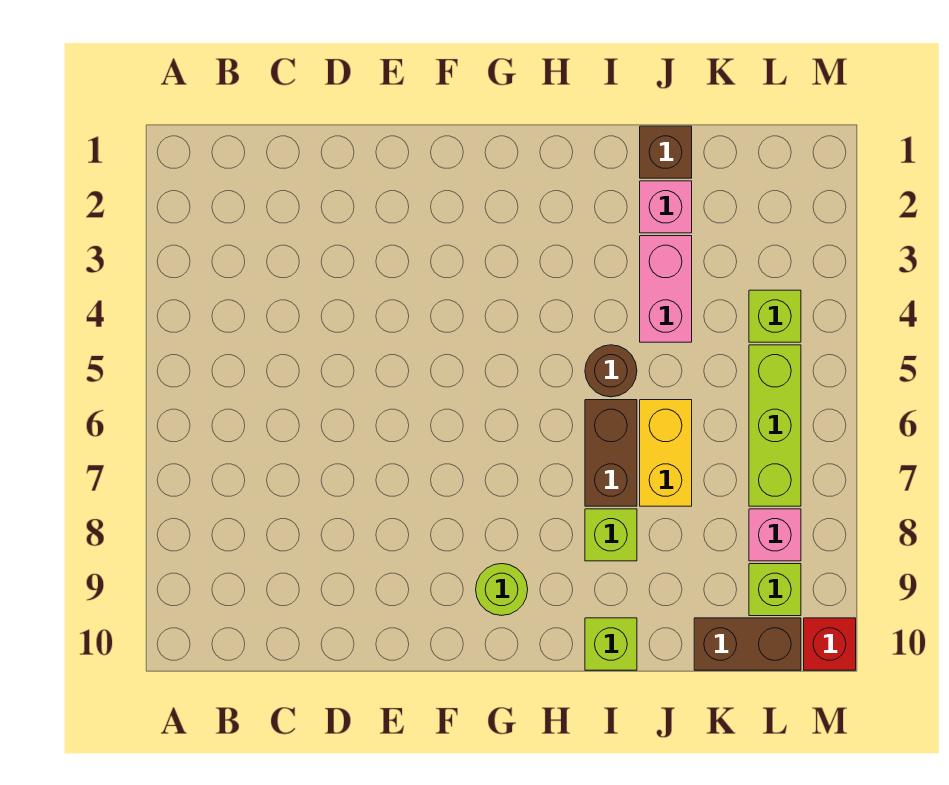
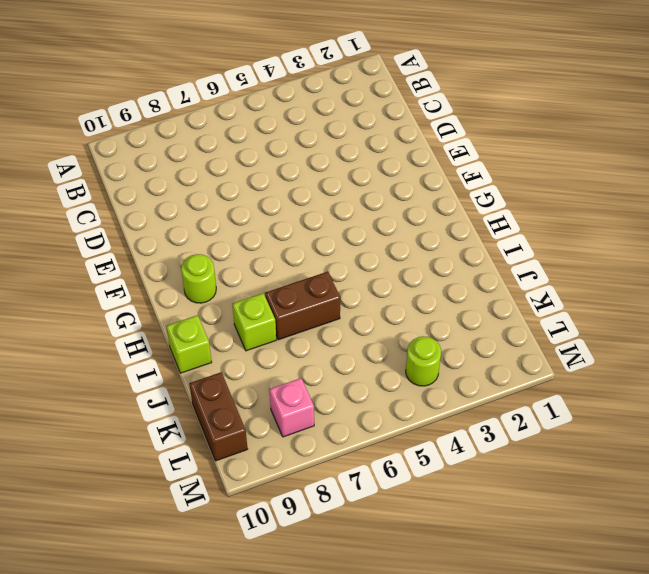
lime round brick L4 level 1 -> lime brick L4 level 1
none -> brown round brick I5 level 1
none -> brown brick J1 level 1
none -> pink brick J2 level 1

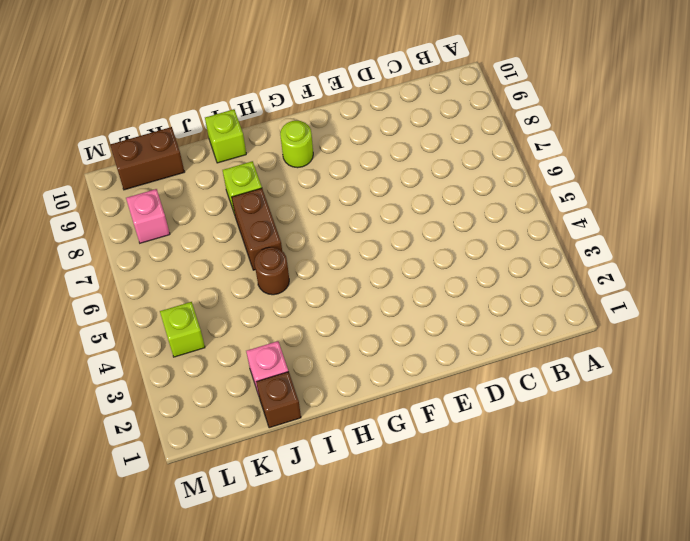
none -> pink brick J3:J4 level 1
none -> yellow brick J6:J7 level 1
none -> lime brick L5:L7 level 1

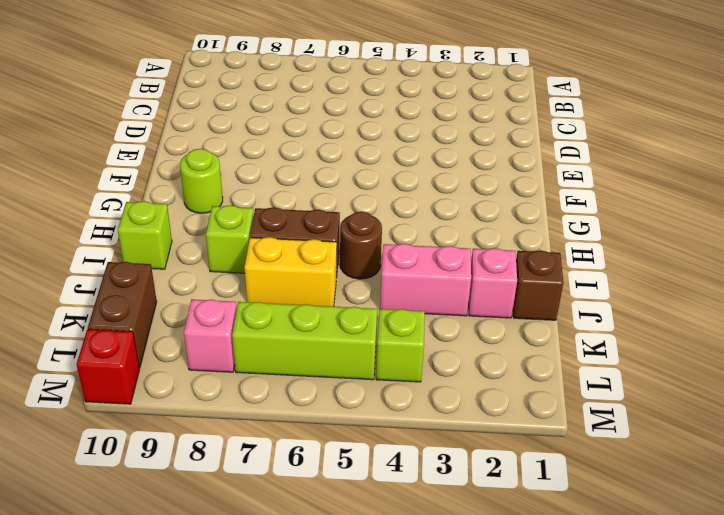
none -> lime brick L9 level 1

